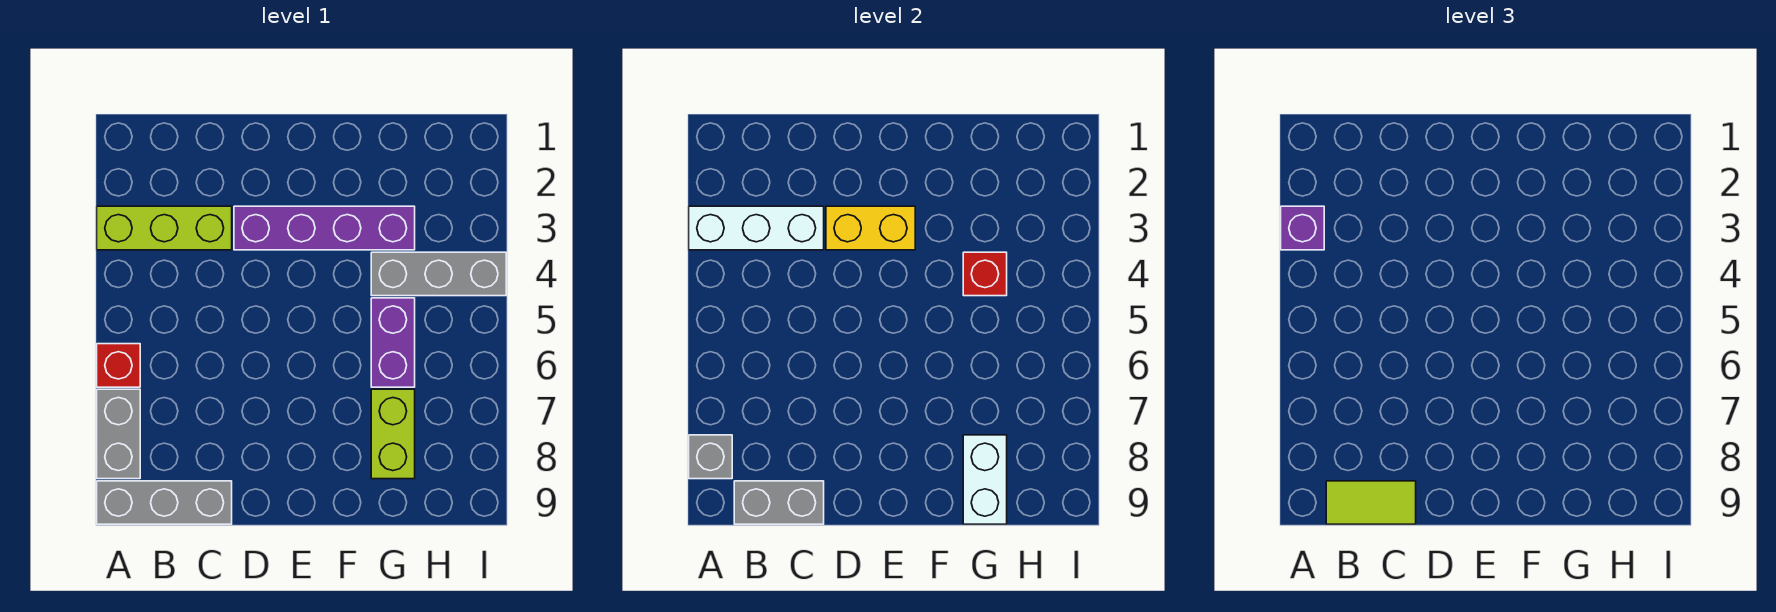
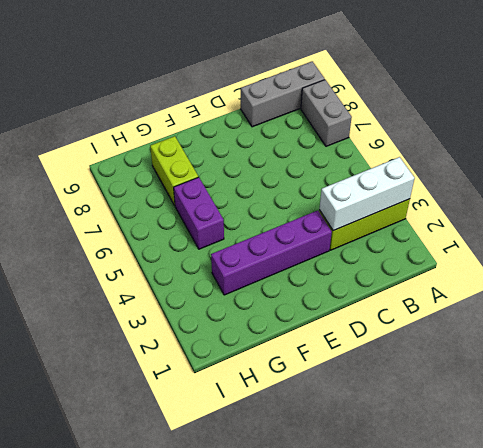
none -> red brick A6 level 1
none -> grey brick G4:I4 level 1
none -> grey brick A8 level 2

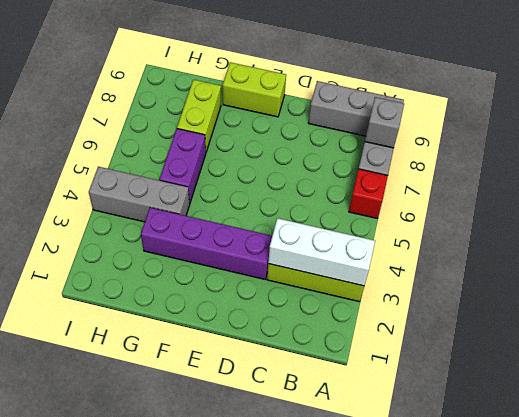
lime brick E9:F9 level 1 -> none
none -> grey brick B9:C9 level 2
none -> yellow brick D3:E3 level 2
none -> red brick G4 level 2

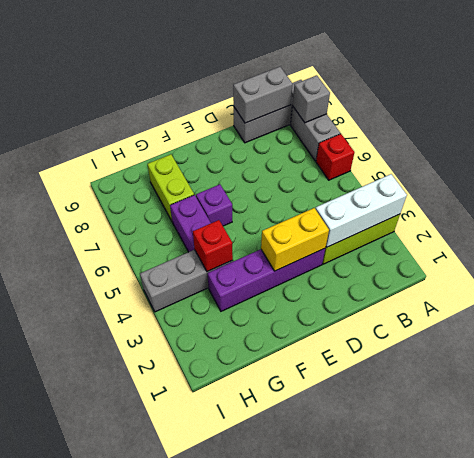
purple brick F6 level 1 -> purple brick A3 level 3
none -> white brick G8:G9 level 2
none -> lime tile B9:C9 level 3

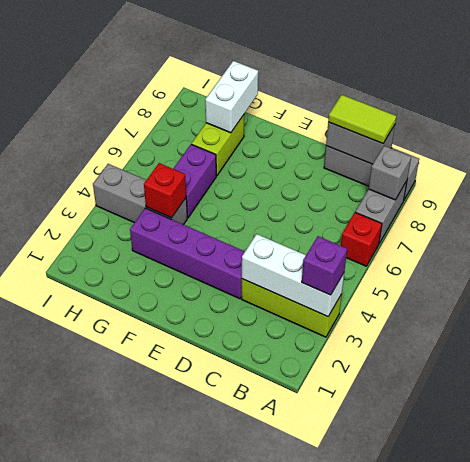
none -> yellow brick D3:E3 level 2

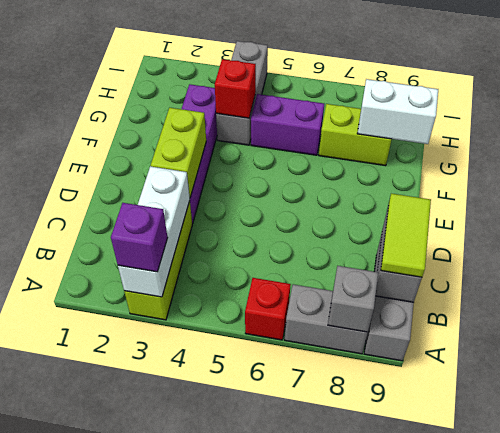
lime brick D3:E3 level 2 -> yellow brick D3:E3 level 2

